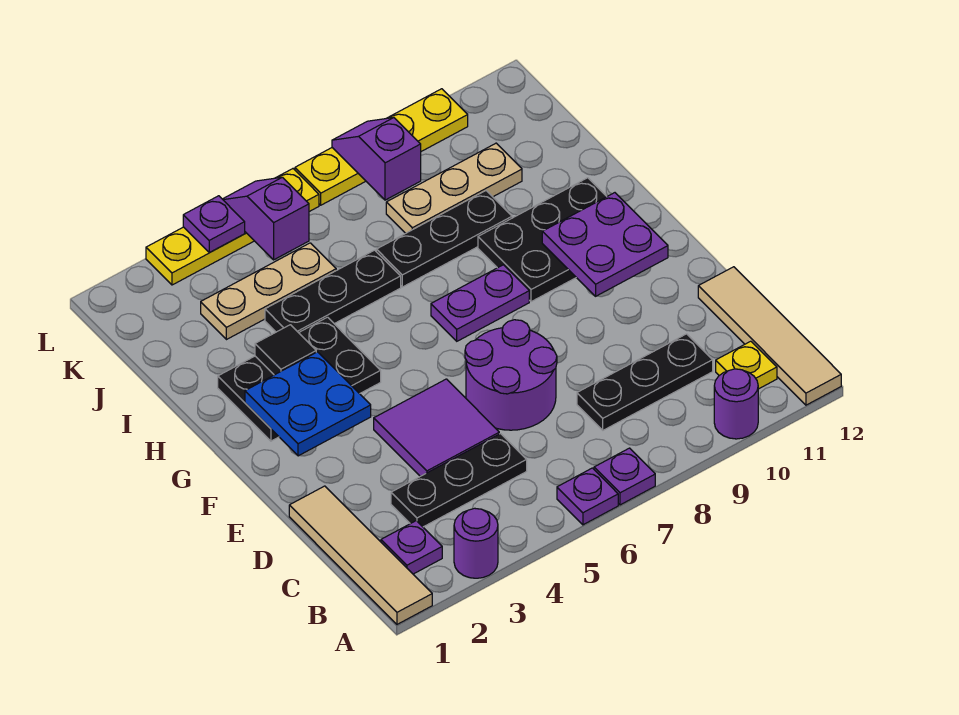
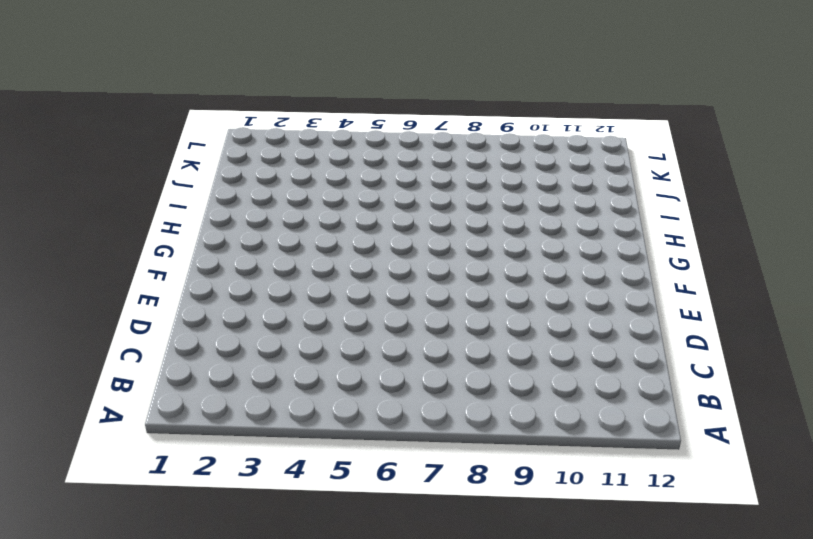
none -> tan tile A1:D1 level 1
none -> purple round brick A3 level 1
none -> purple plate A6 level 1

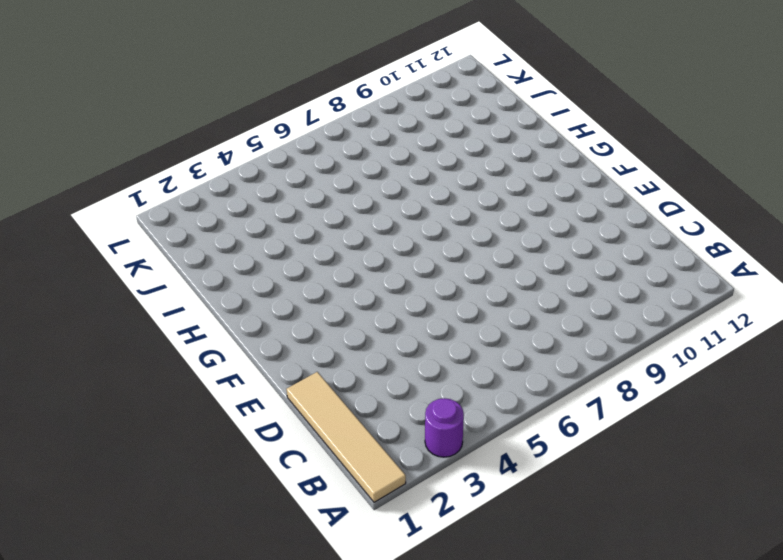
none -> purple plate A6 level 1
none -> purple plate A7 level 1
none -> purple round brick A10 level 1

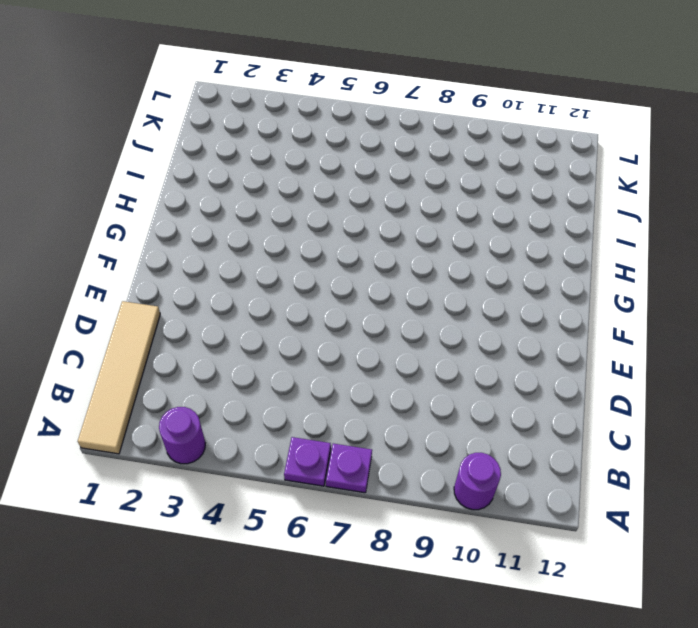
none -> tan tile A12:D12 level 1
none -> purple plate B2 level 1
none -> yellow plate B11 level 1

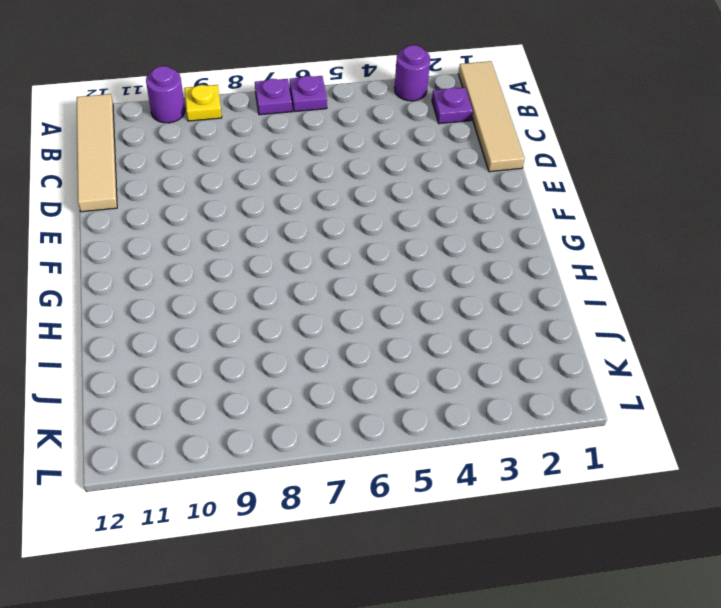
yellow plate A9 level 1 -> yellow plate B11 level 1
none -> black plate C3:C5 level 1
none -> black plate C8:C10 level 1
none -> purple tile D4:E5 level 1

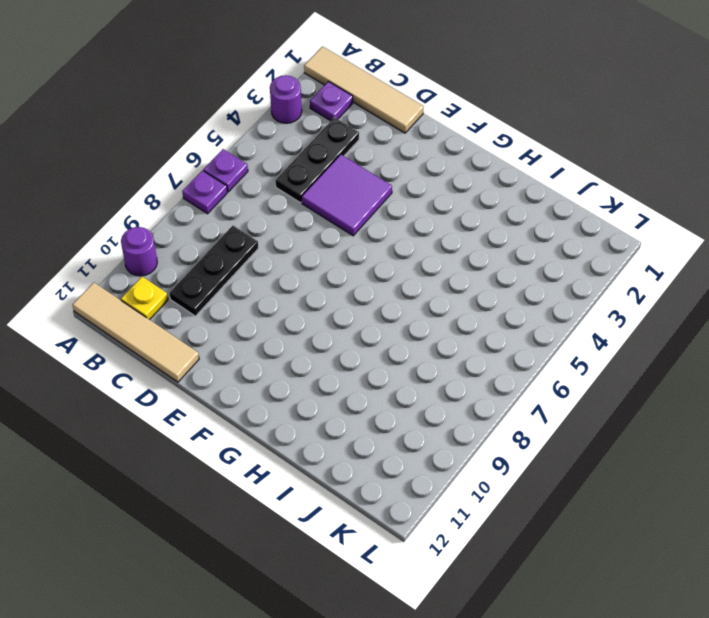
none -> purple round brick D6:E7 level 1
none -> black plate G2:H4 level 1
none -> purple plate G7:G8 level 1

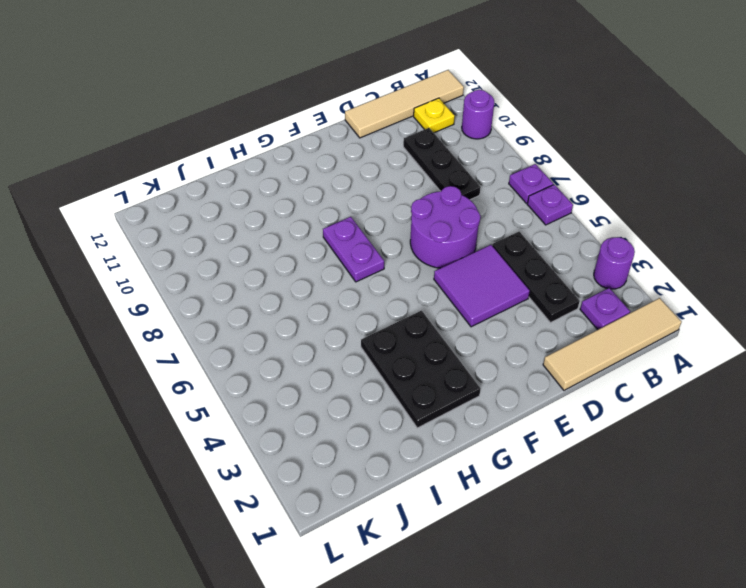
none -> black plate G9:H11 level 1
none -> black plate I4:I6 level 1
none -> black plate I7:I9 level 1

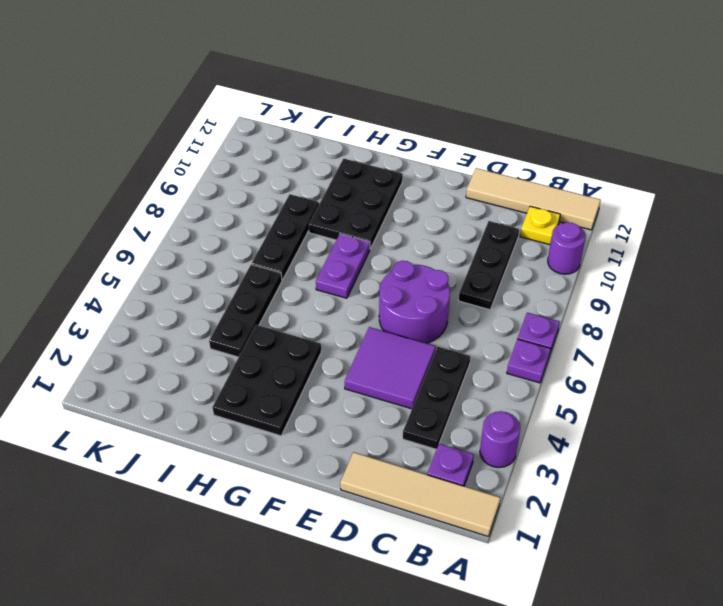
none -> tan plate J3:J5 level 1
none -> tan plate J8:J10 level 1
none -> yellow plate L3:L6 level 1

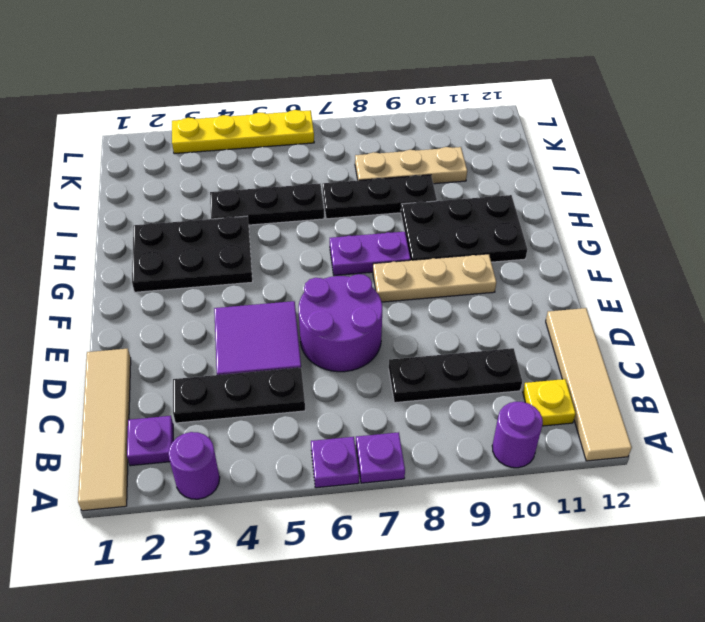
tan plate F8:F10 level 1 -> tan plate J3:J5 level 1
none -> yellow plate L7:L10 level 1
none -> blue plate F2:G3 level 2
none -> purple plate F10:G11 level 2

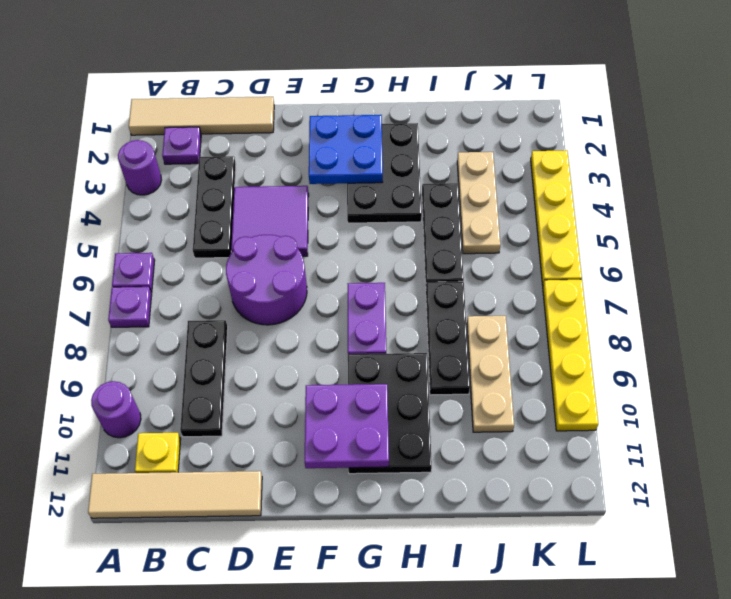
none -> black tile H3 level 2
none -> purple slope K5:L5 level 2 top K
none -> purple slope K8:L8 level 2 top K

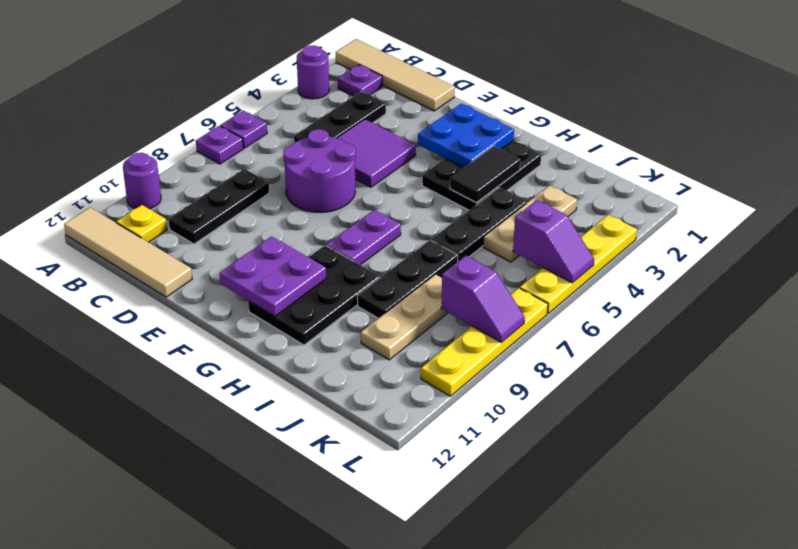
black tile H3:H4 level 2 -> black tile H3 level 2
none -> purple plate L4 level 2

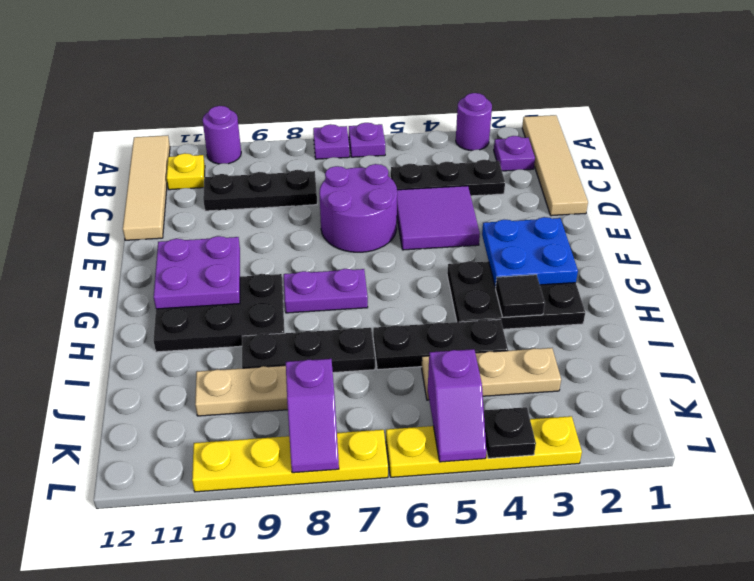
black plate L4 level 2 -> purple plate L4 level 2

